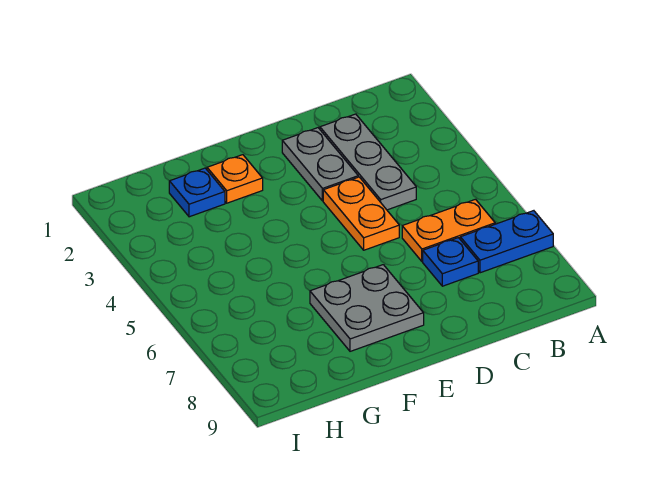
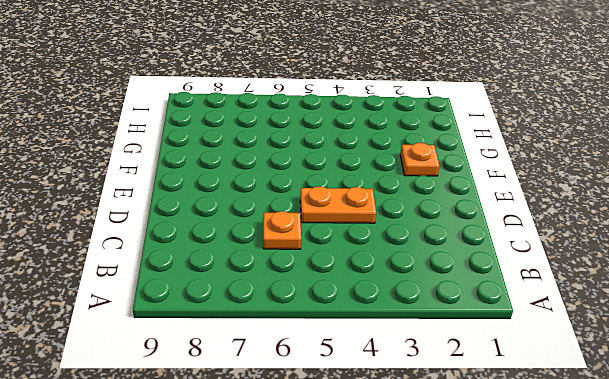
orange plate C6 level 1 -> orange plate B6:C6 level 1
none -> blue plate A7:B7 level 1
none -> grey plate C2:C4 level 1

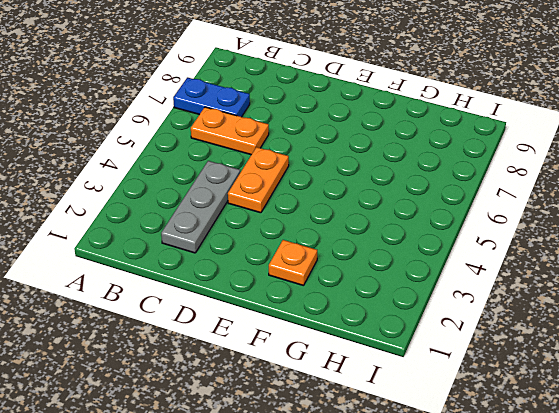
none -> blue plate C7 level 1
none -> grey plate D2:D3 level 1

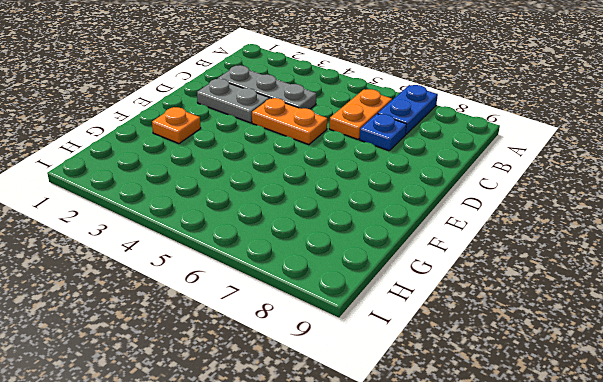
none -> grey plate E7:F8 level 1
none -> blue plate G2 level 1

